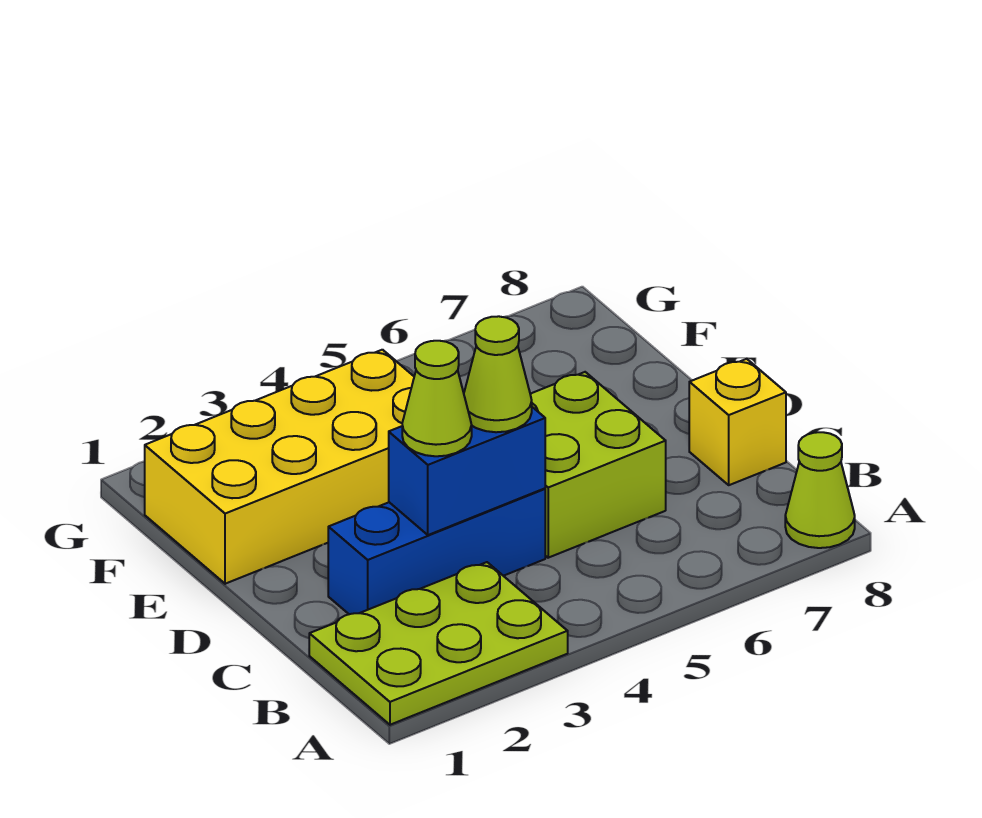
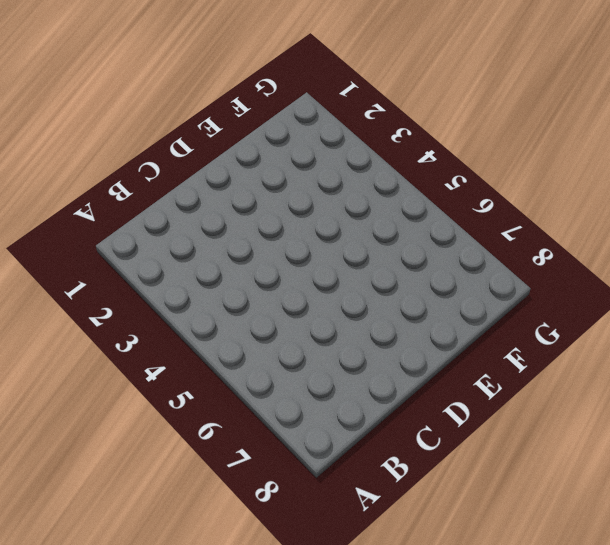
none -> lime plate A1:B3 level 1
none -> lime cone A8 level 1

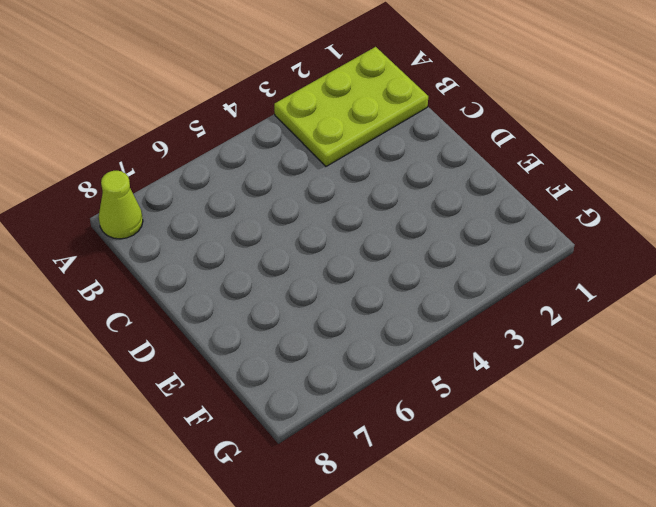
none -> blue brick C2:C4 level 1
none -> lime brick C5:D6 level 1

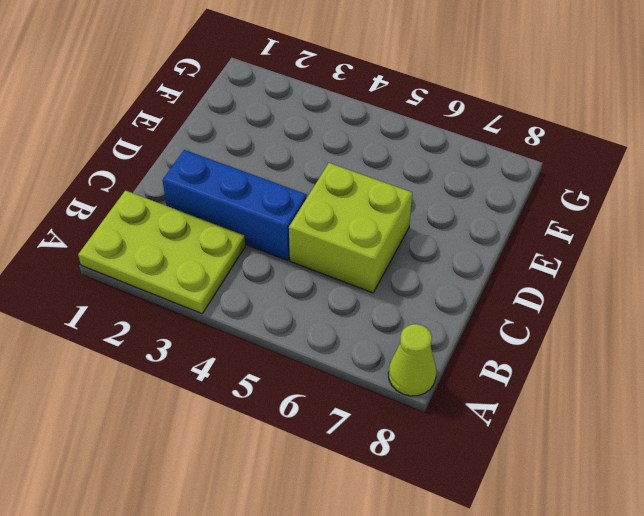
none -> yellow brick C8 level 1
none -> yellow brick E1:F4 level 1

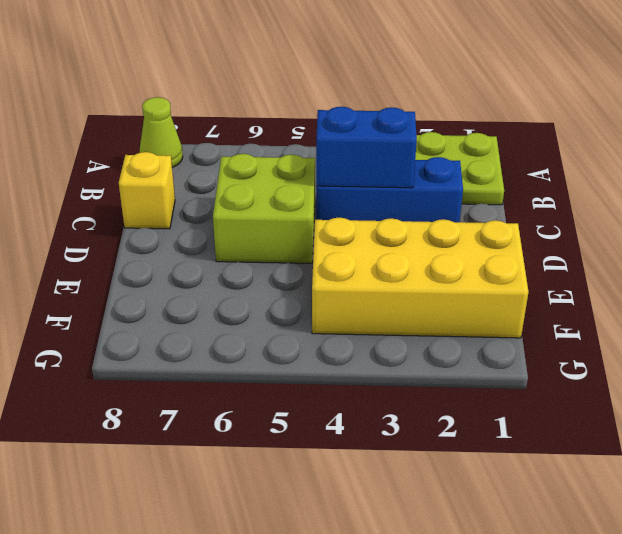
none -> lime cone C3 level 3
none -> lime cone C4 level 3

